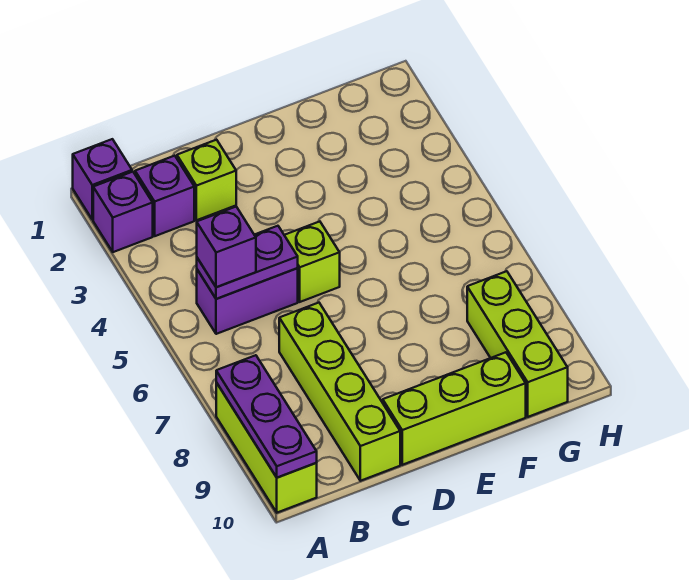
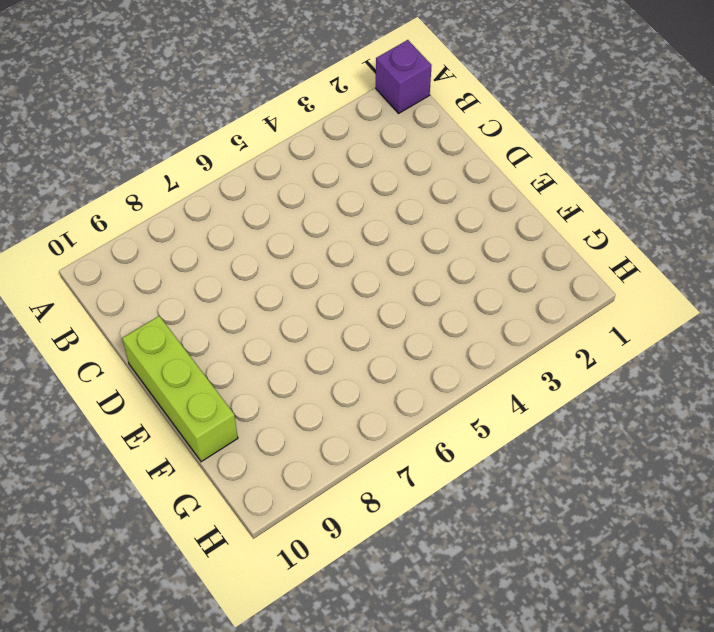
none -> purple brick A2 level 1
none -> lime brick A8:A10 level 1
none -> purple brick B2 level 1

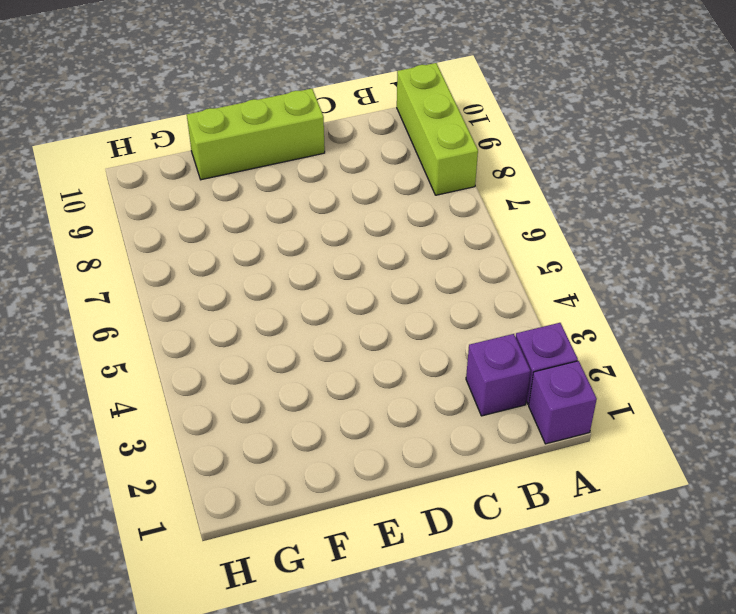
none -> purple brick B5:C5 level 1
none -> lime brick C2 level 1
none -> lime brick C7:C10 level 1

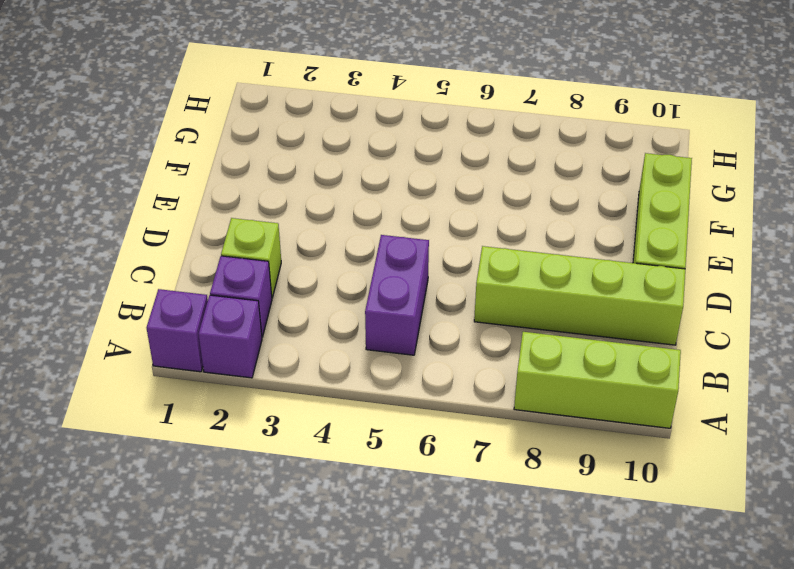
none -> lime brick D5 level 1
none -> lime brick G8:G10 level 1
none -> purple plate A8:A10 level 2

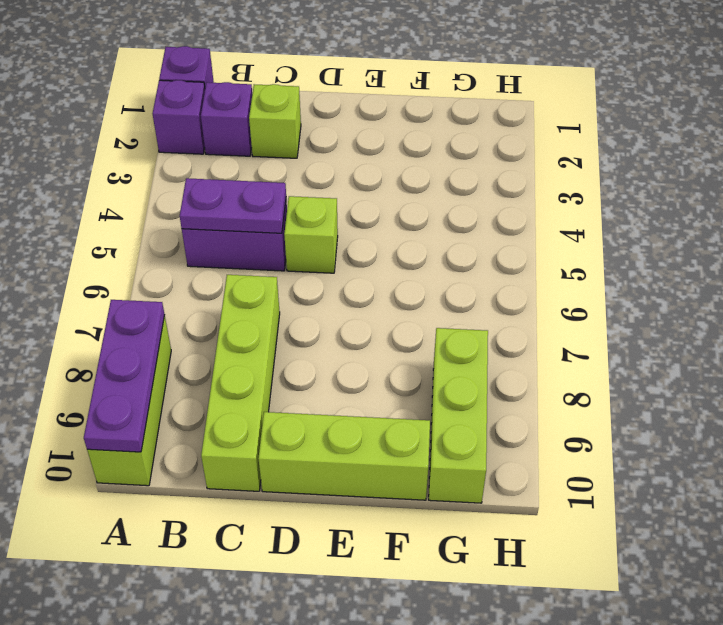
none -> purple brick B5 level 3

